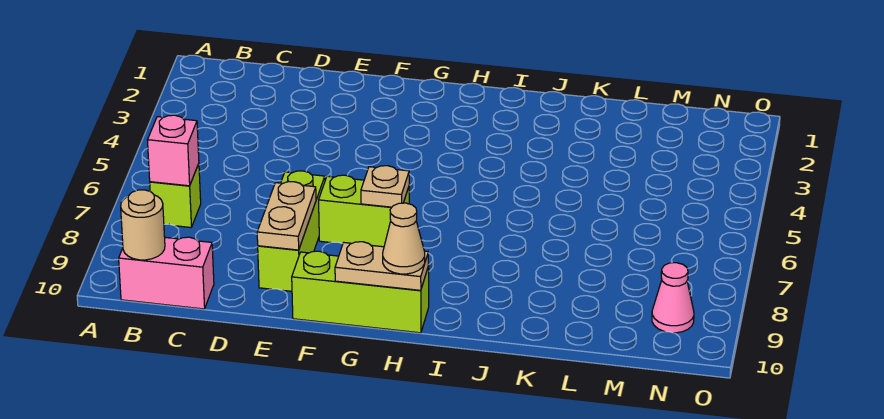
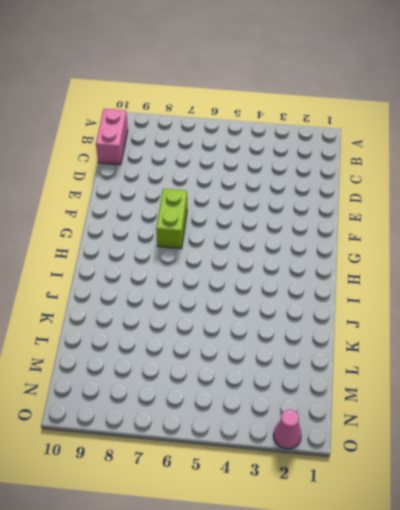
pink cone O2 level 1 -> pink cone N9 level 1
none -> lime brick B7 level 1
none -> lime brick E7:E9 level 1
none -> lime brick F10:H10 level 1

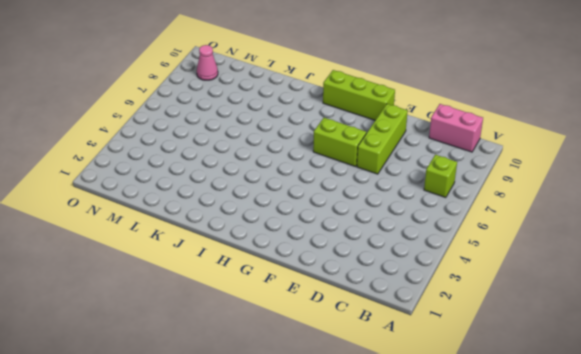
none -> pink brick B7 level 2
none -> tan round brick B10 level 2
none -> tan plate E8:E9 level 2

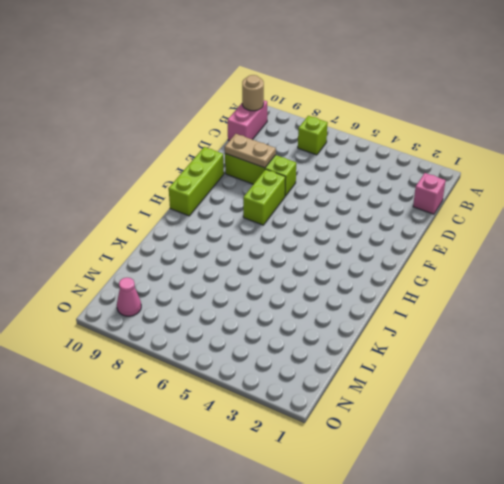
pink brick C1 level 1 -> pink brick B7 level 2
none -> tan plate G7 level 2
none -> tan plate G10:H10 level 2
none -> tan cone H10 level 3

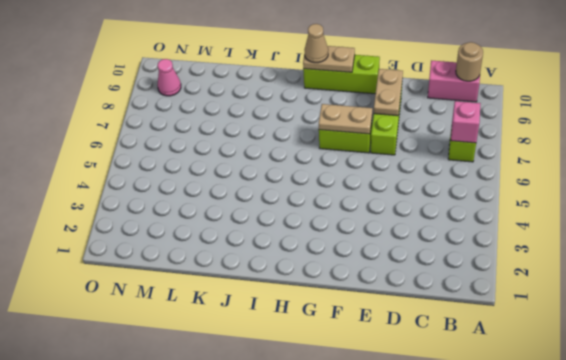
tan plate F7:G7 level 2 -> tan plate G7 level 2

